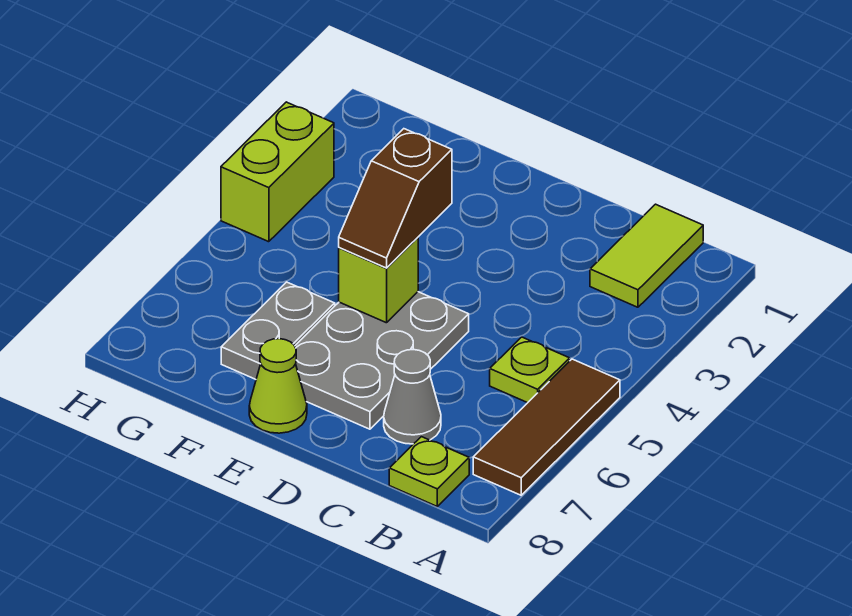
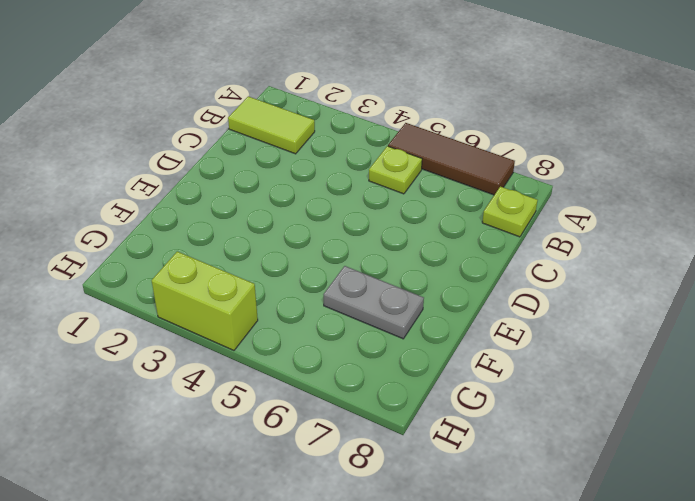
none -> grey cone C7 level 1
none -> grey plate D5:E7 level 1

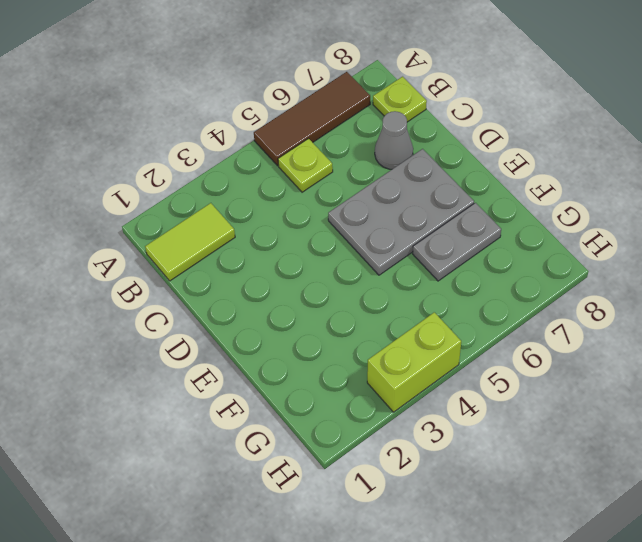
none -> lime cone E8 level 1
none -> lime brick E5 level 2

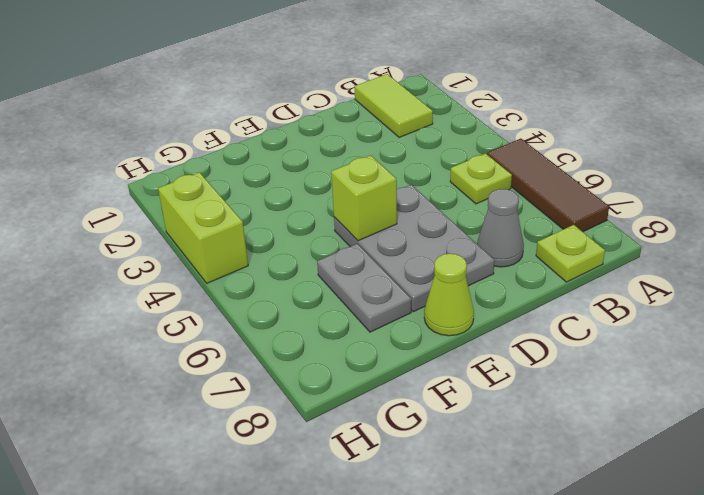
none -> brown slope E4:E5 level 3 top 4

